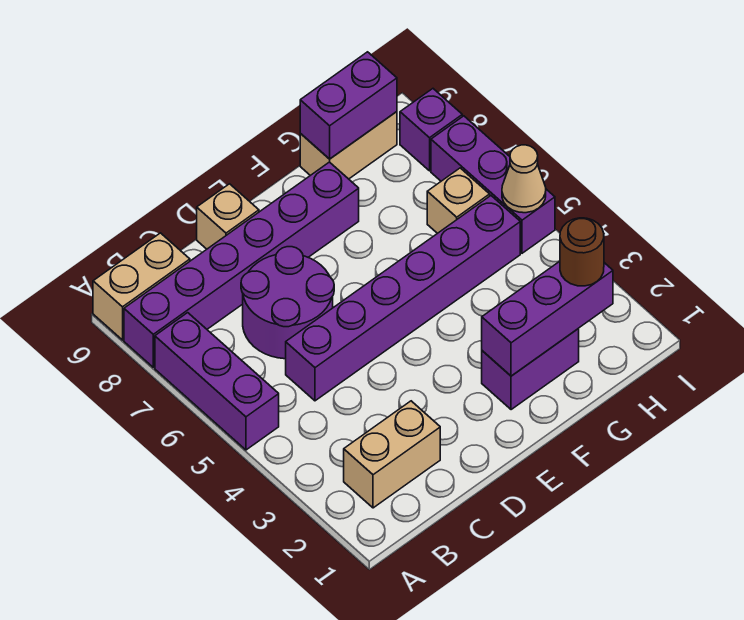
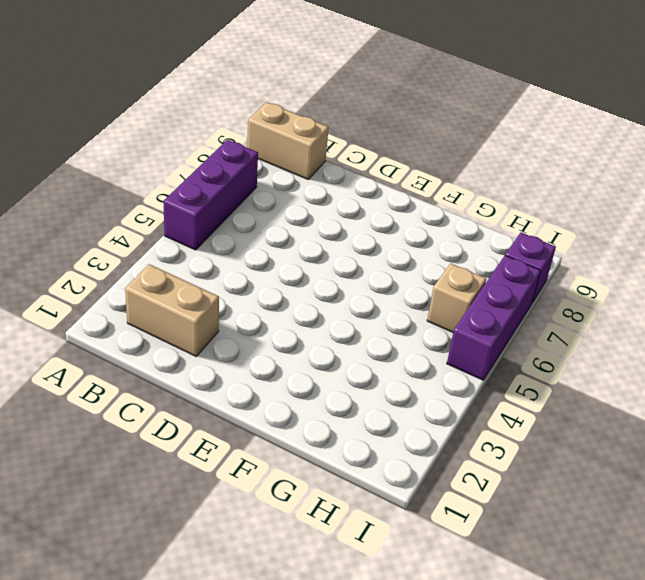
none -> purple brick A8:F8 level 1
none -> purple brick C5:H5 level 1
none -> purple round brick C6:D7 level 1

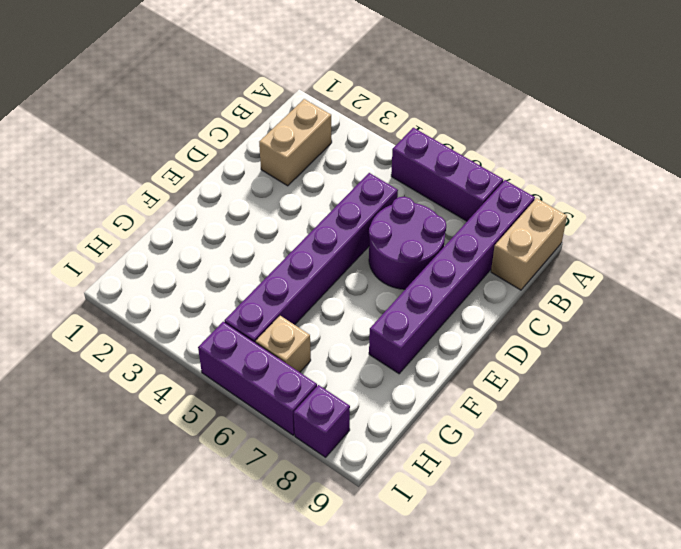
none -> tan brick D9 level 1
none -> purple brick F2:G2 level 1
none -> tan brick G9:H9 level 1

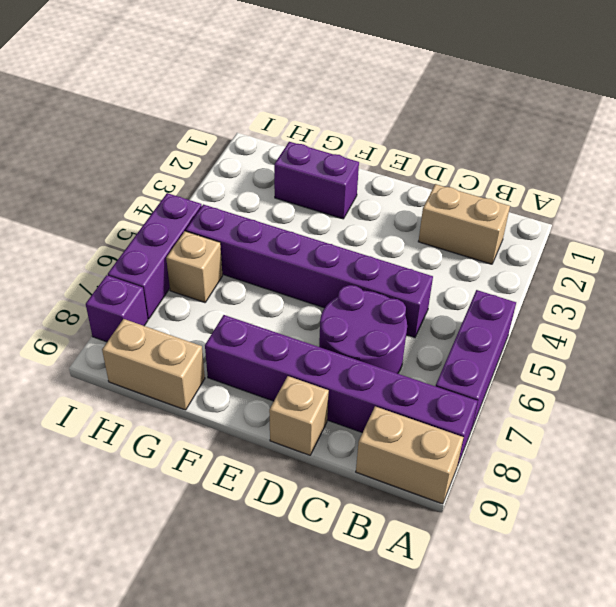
none -> purple brick F2:H2 level 2
none -> purple brick G9:H9 level 2
none -> tan cone I5 level 2

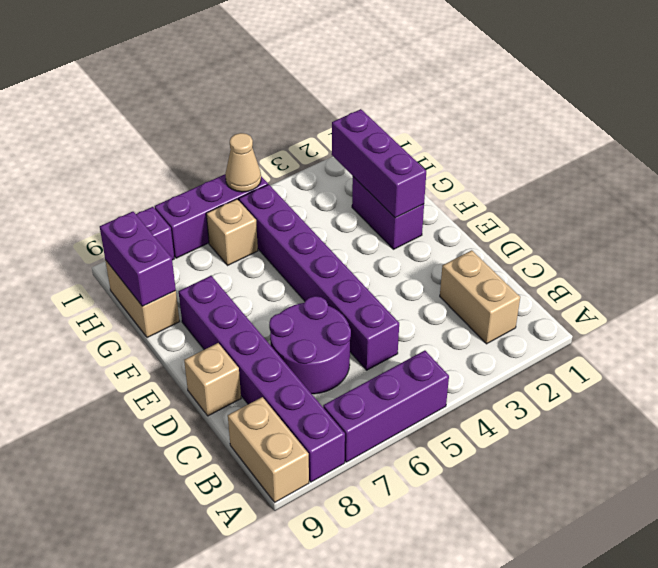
none -> brown round brick H2 level 3

